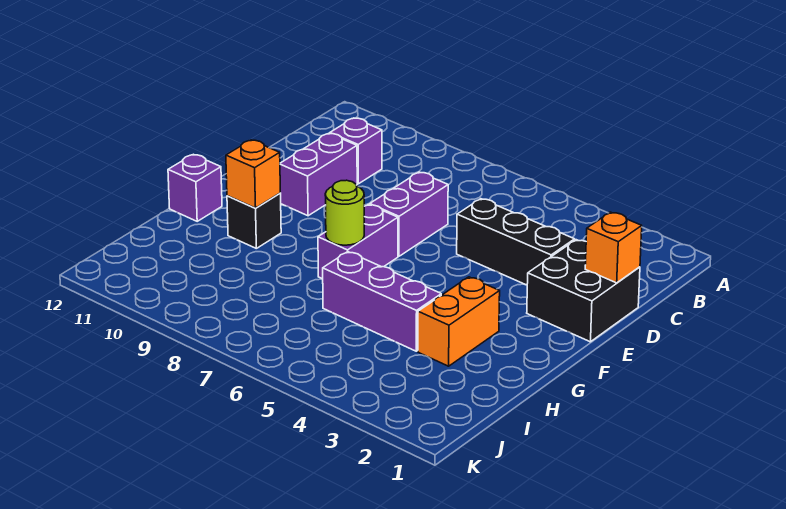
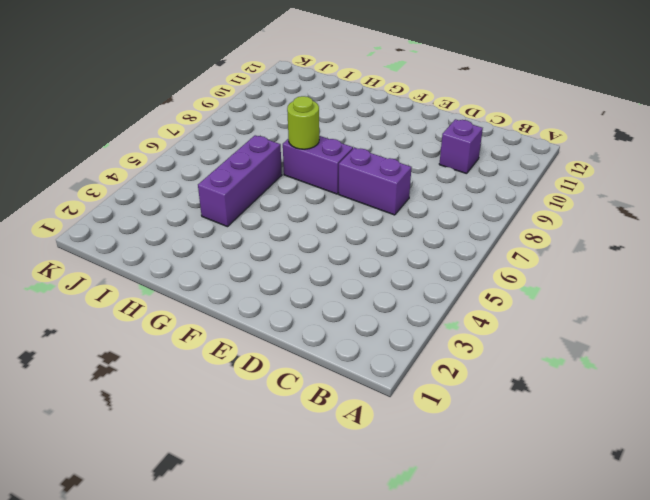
none -> black brick D1:E2 level 1
none -> black brick D3:D5 level 1
none -> purple brick D10:E10 level 1

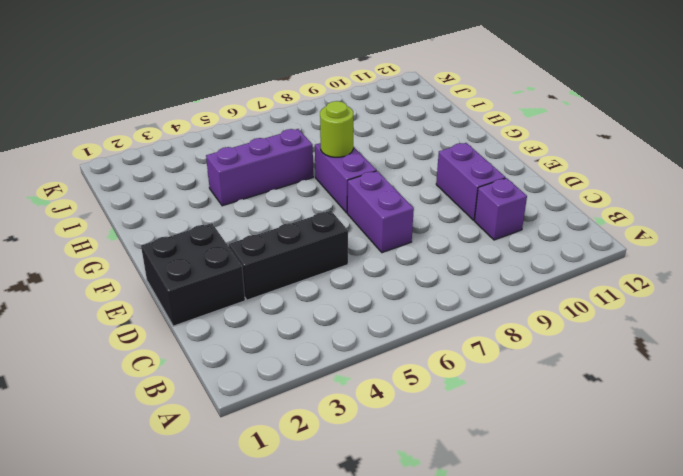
none -> orange brick G3:H3 level 1
none -> black brick G10 level 1
none -> purple brick G12 level 1

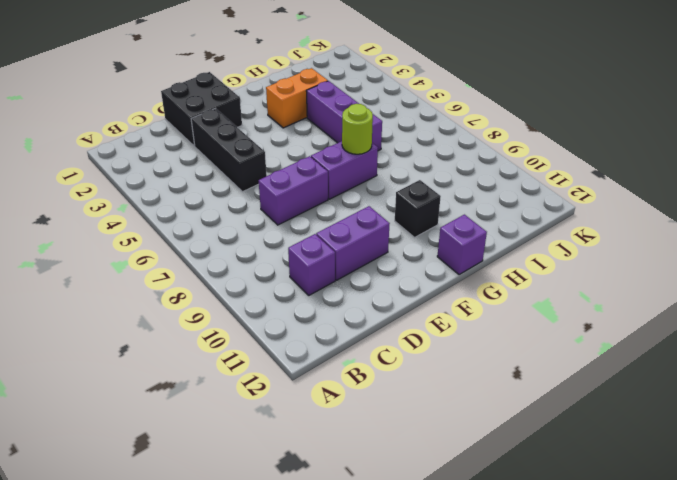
none -> orange brick D1 level 2
none -> orange brick G10 level 2

